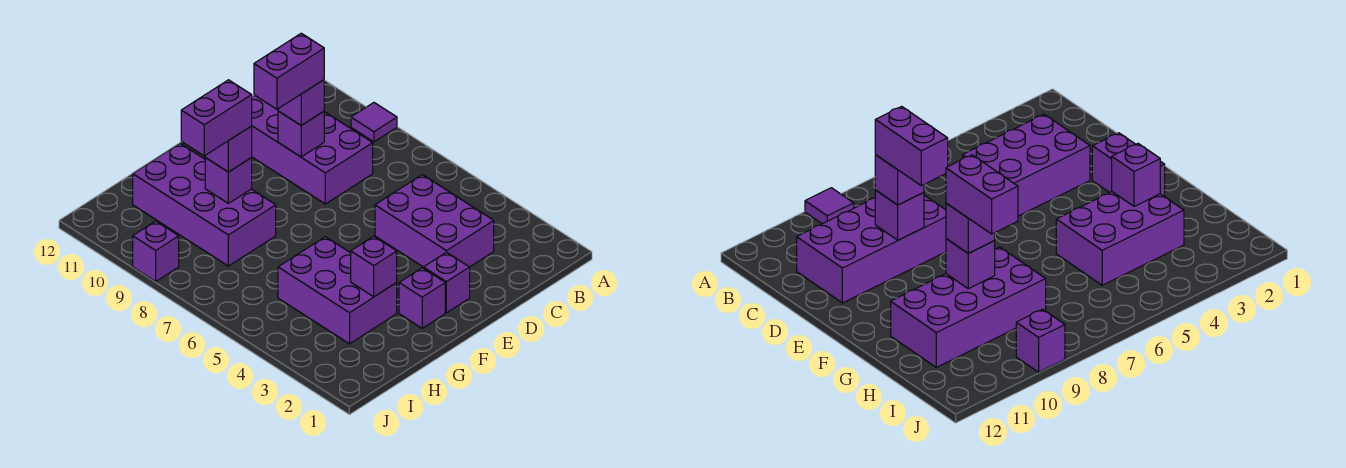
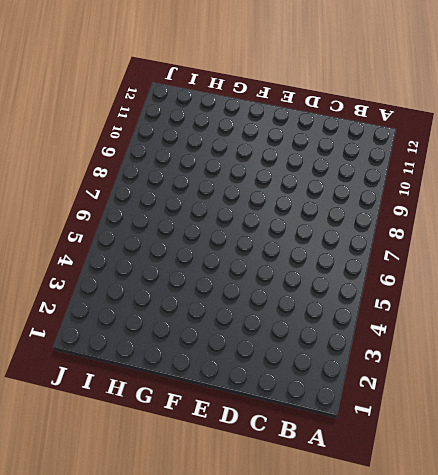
none -> purple tile A9 level 1
none -> purple brick C3:D5 level 1
none -> purple brick C8:D11 level 1

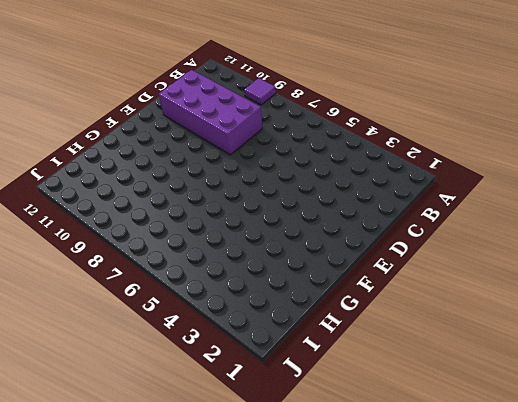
none -> purple brick C3:D5 level 1
none -> purple brick E2 level 1
none -> purple brick F2 level 1

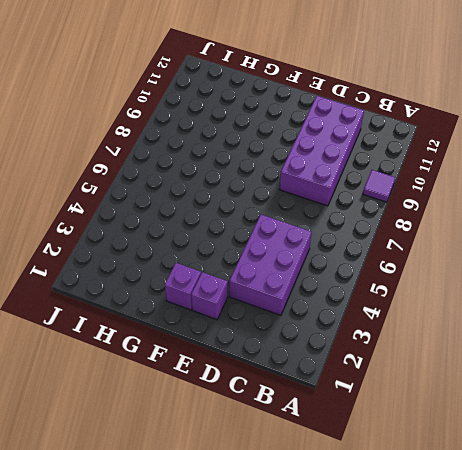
none -> purple brick G3:H5 level 1
none -> purple brick G8:H11 level 1
none -> purple brick J9 level 1

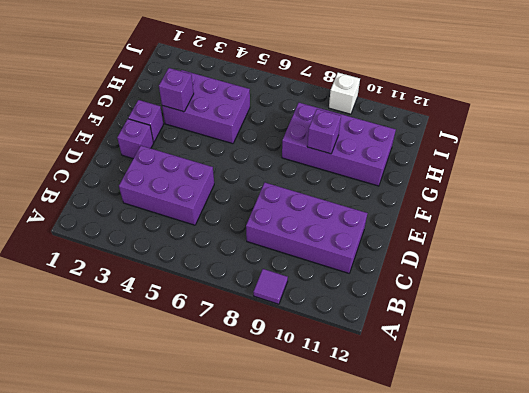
white brick J9 level 1 -> purple brick J9 level 1
none -> purple brick D9 level 2
none -> purple brick D9 level 3
none -> purple brick G9 level 3

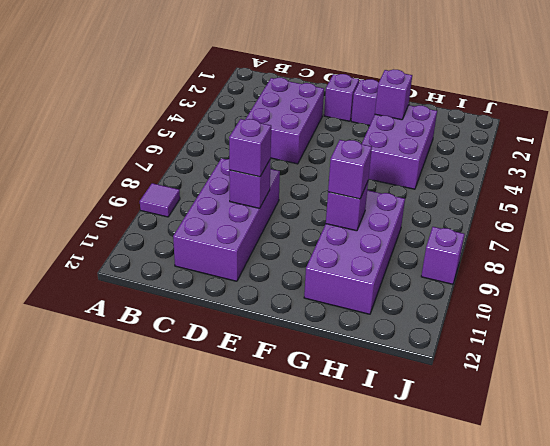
none -> purple brick D9:E9 level 4
none -> purple brick G9:H9 level 4

